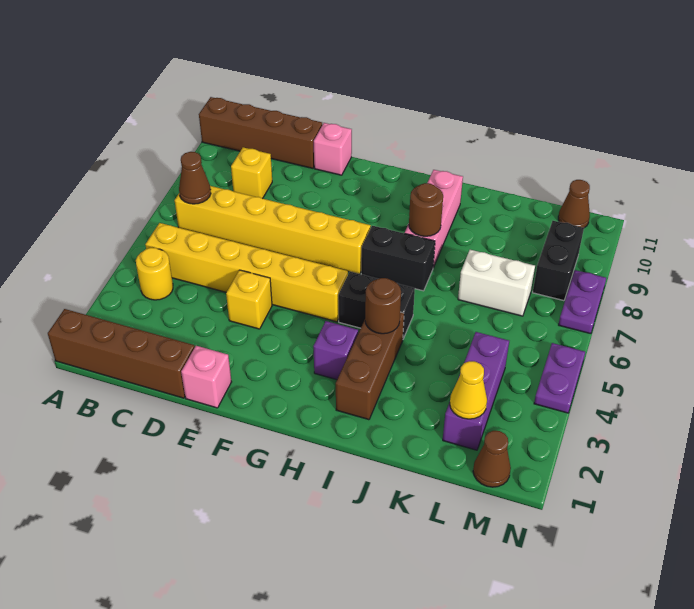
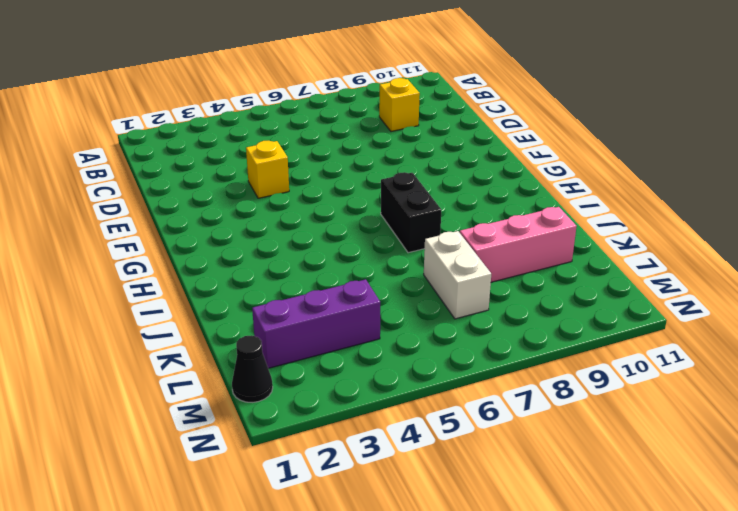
pink brick K8:K10 level 1 -> pink brick I8:I10 level 1
black cone M1 level 1 -> brown cone M1 level 1
none -> brown brick A1:D1 level 1
none -> brown brick A11:D11 level 1
none -> yellow round brick B4 level 1

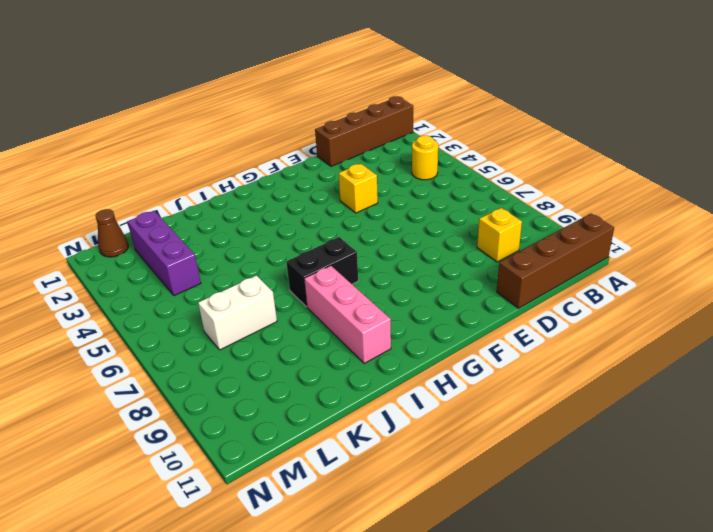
none -> yellow brick B5:G5 level 1
none -> yellow brick B7:G7 level 1
none -> pink brick E1 level 1

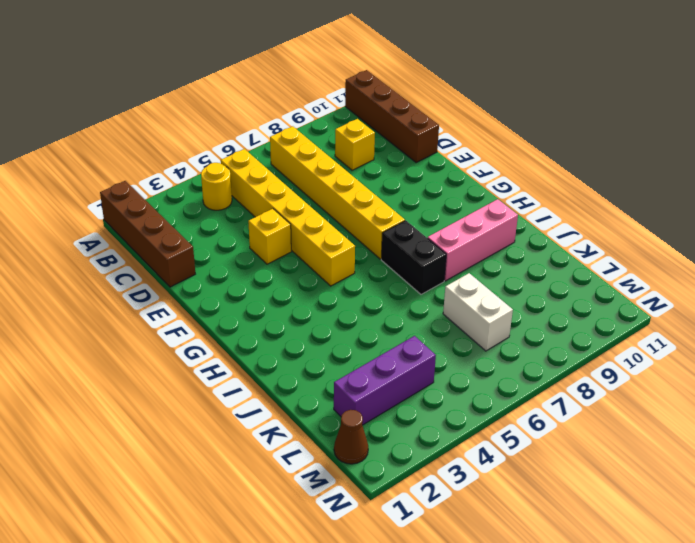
none -> pink brick E1 level 1
none -> pink brick E11 level 1
none -> purple brick H3 level 1

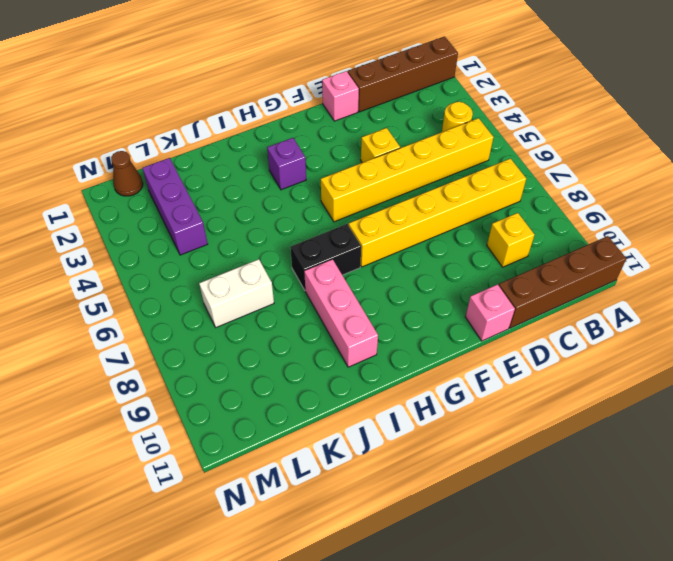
none -> black brick H5:I5 level 1
none -> brown brick I2:I4 level 1
none -> black brick M8:M9 level 1

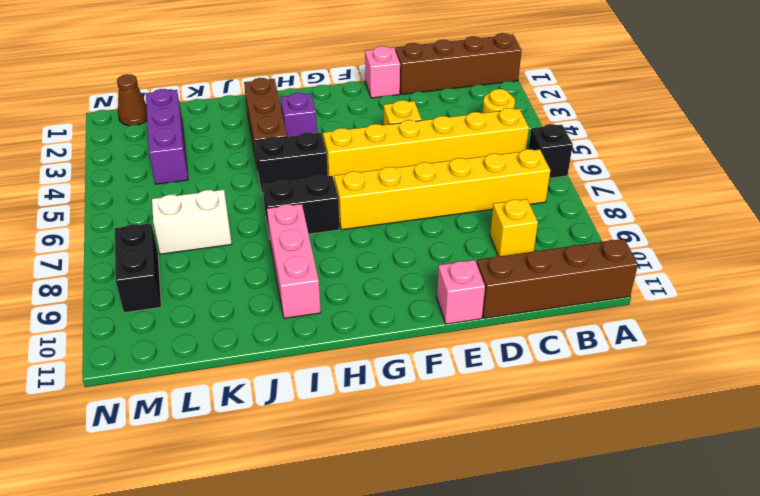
black brick A6 level 1 -> none
none -> brown cone M11 level 1
none -> purple plate N4:N5 level 1
none -> purple plate N7:N8 level 1

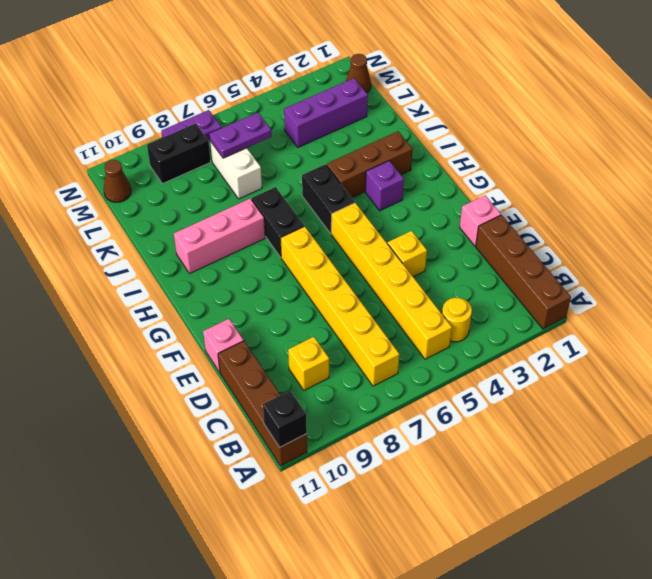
black brick A11 level 2 -> none
purple plate L6:L7 level 2 -> purple plate N4:N5 level 1
none -> brown cone B7 level 2
none -> brown round brick I4 level 2
none -> brown round brick I8 level 2

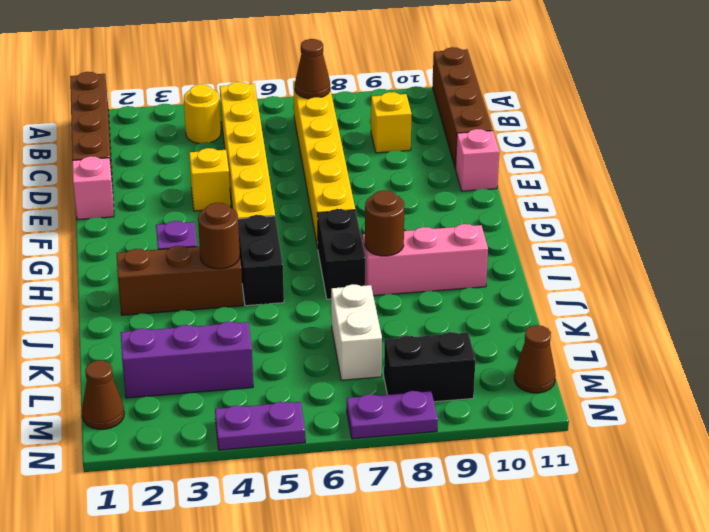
none -> yellow cone L2 level 2

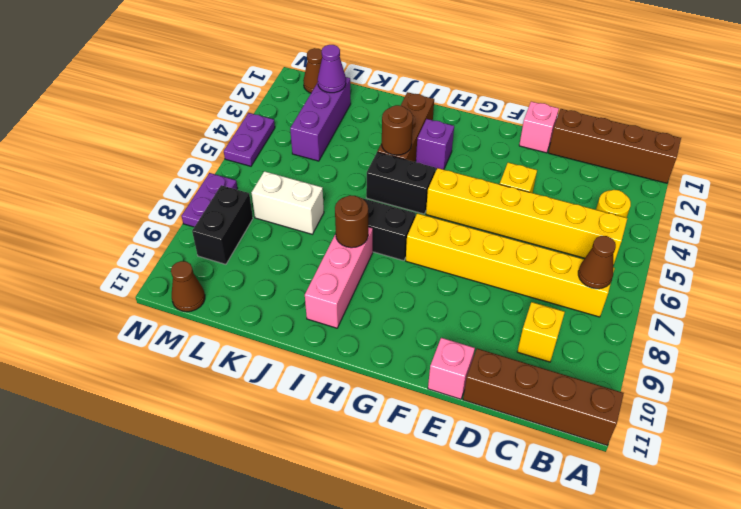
purple cone L2 level 2 -> yellow cone L2 level 2

